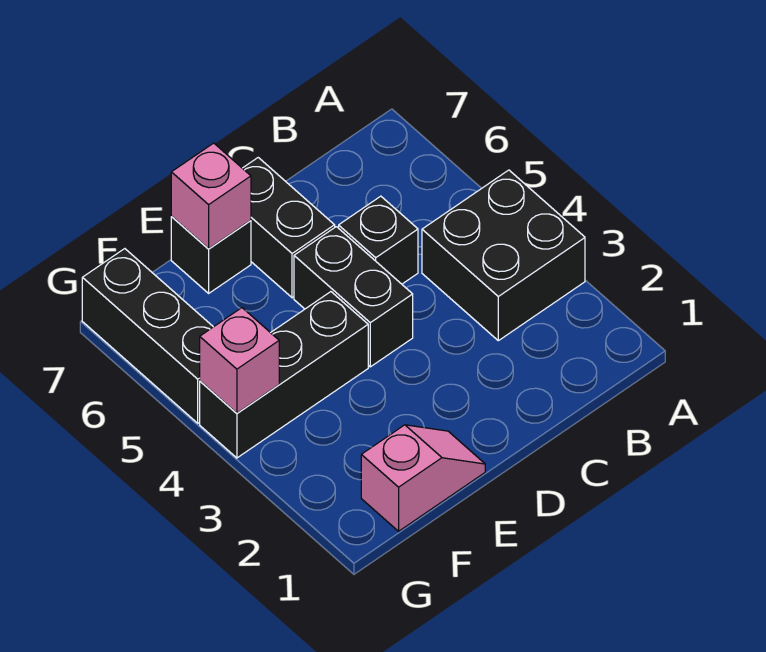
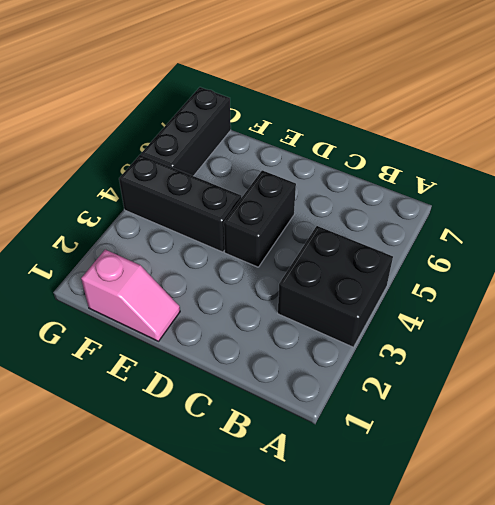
none -> black brick C5 level 1
none -> black brick D6:D7 level 1

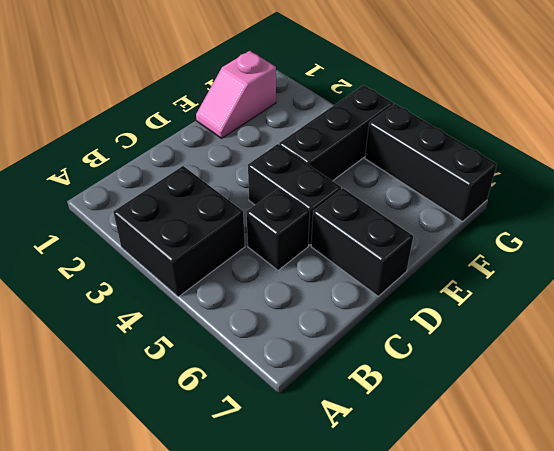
none -> black brick E7 level 1
none -> pink brick E7 level 2

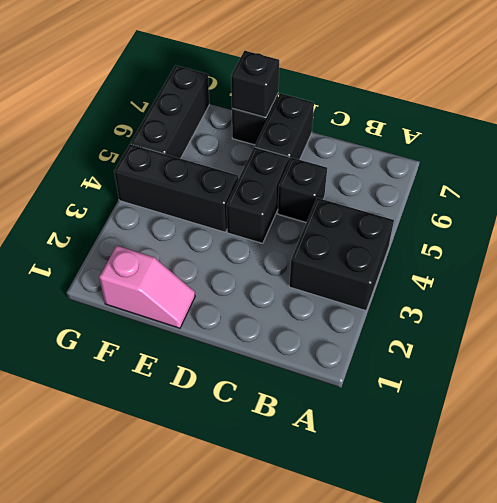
black brick E7 level 2 -> pink brick E7 level 2
none -> pink brick G4 level 2

